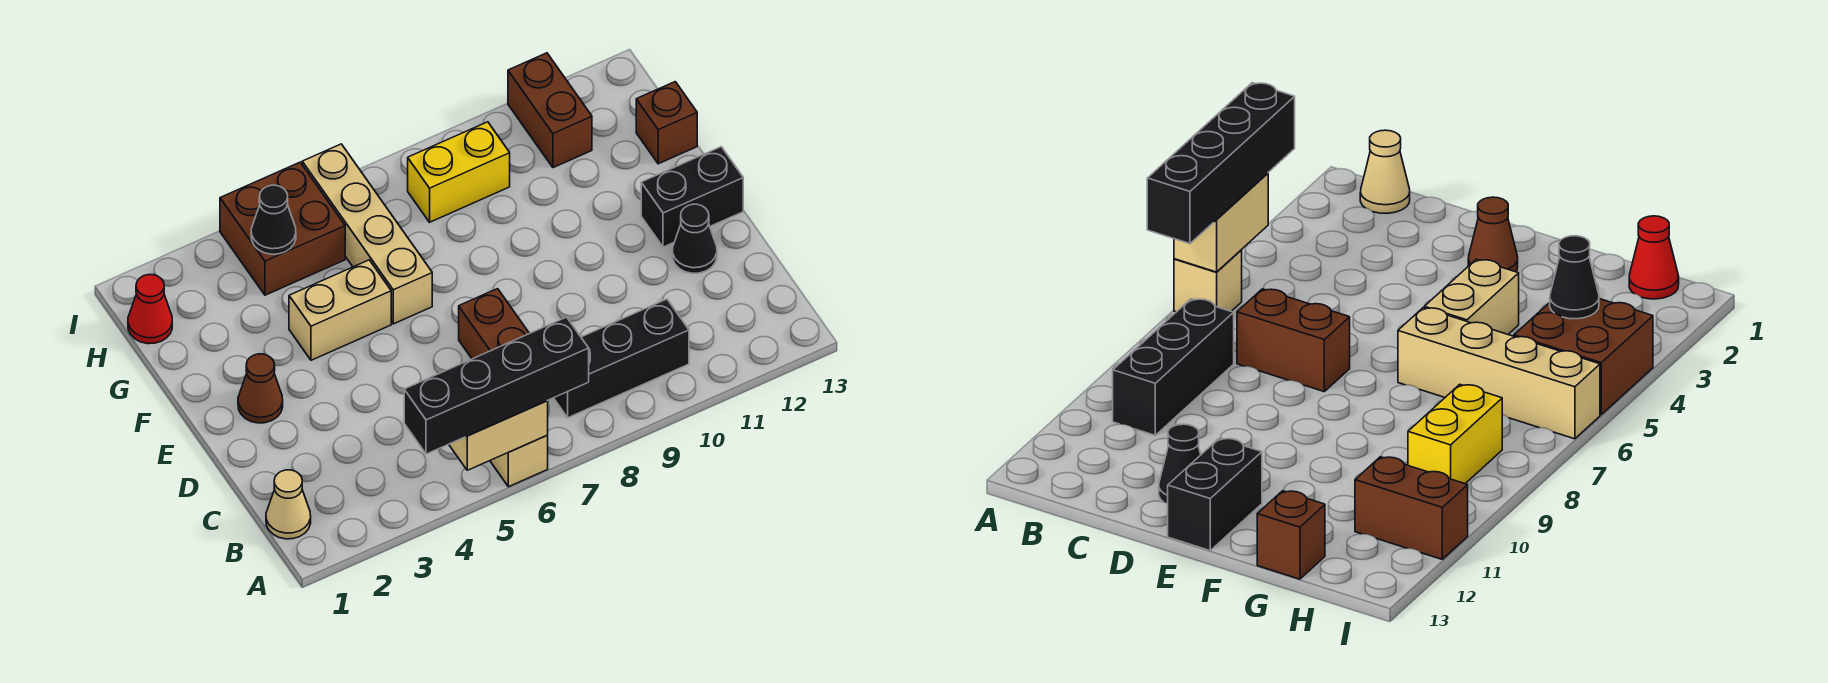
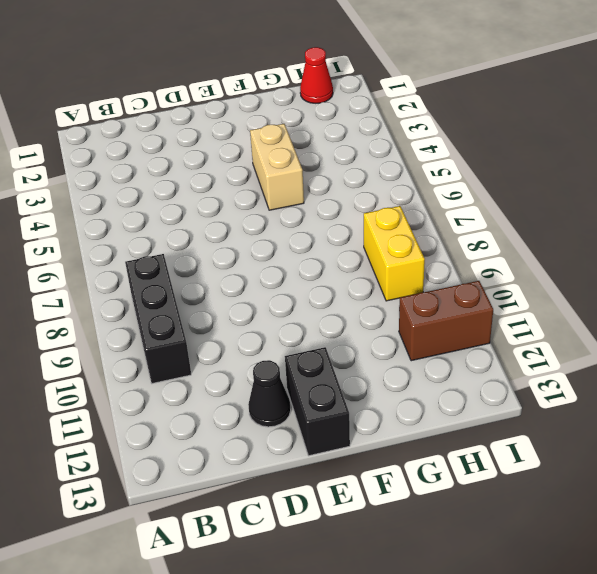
none -> tan brick A6 level 1
none -> tan cone B1 level 1
none -> brown brick C7:D7 level 1

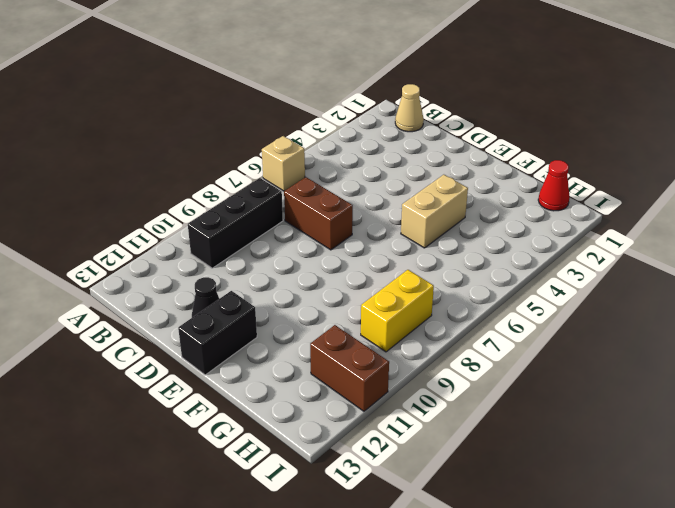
none -> brown cone E2 level 1
none -> tan brick F6:I6 level 1
none -> brown brick G13 level 1

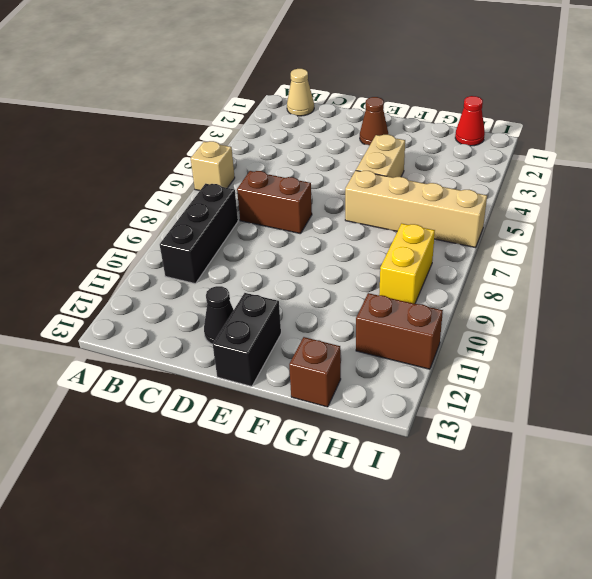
none -> brown brick H4:I5 level 1
none -> tan brick A5:A6 level 2
none -> black cone H4 level 2

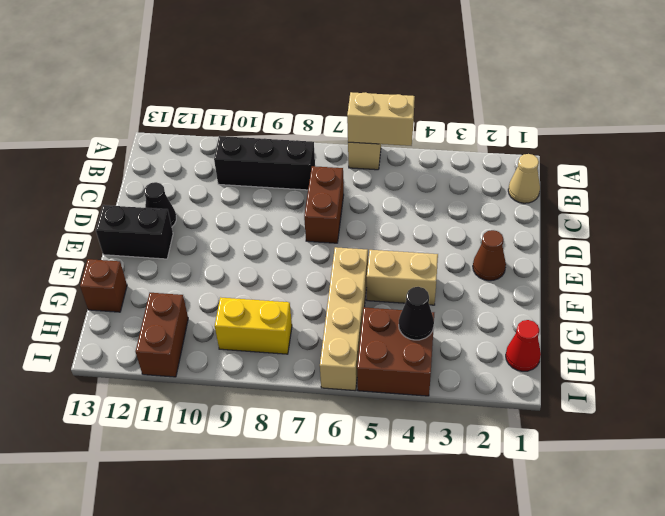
none -> black brick A4:A7 level 3

